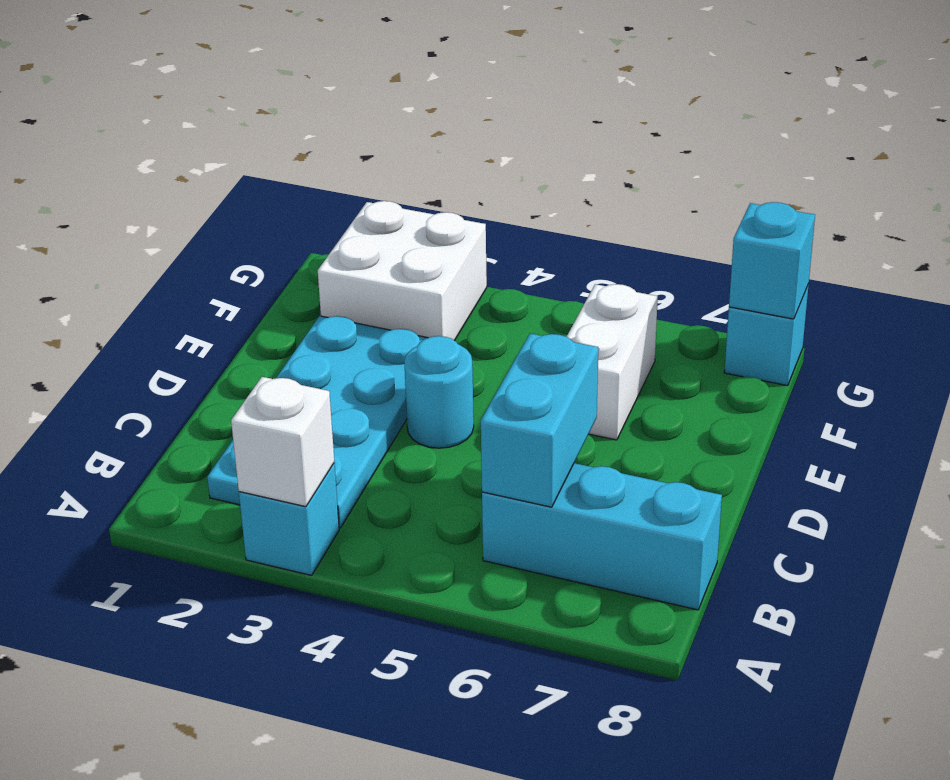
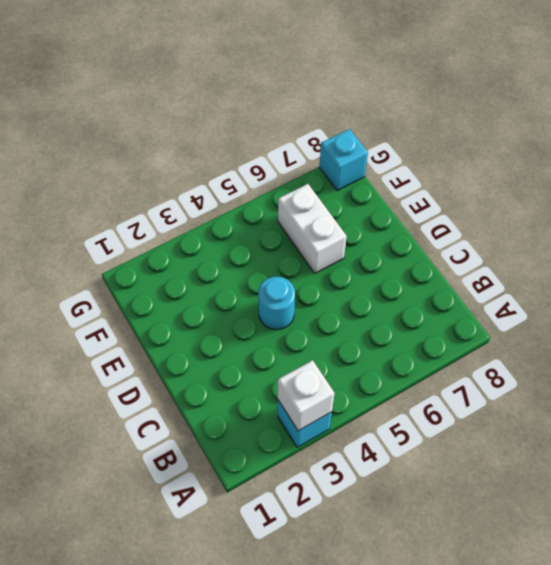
none -> cyan plate B2:E3 level 1
none -> cyan brick B6:B8 level 1

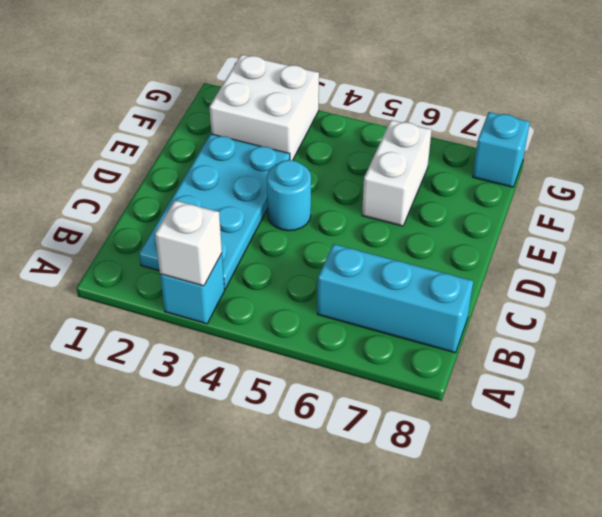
none -> cyan brick B6:C6 level 2
none -> cyan brick G8 level 2

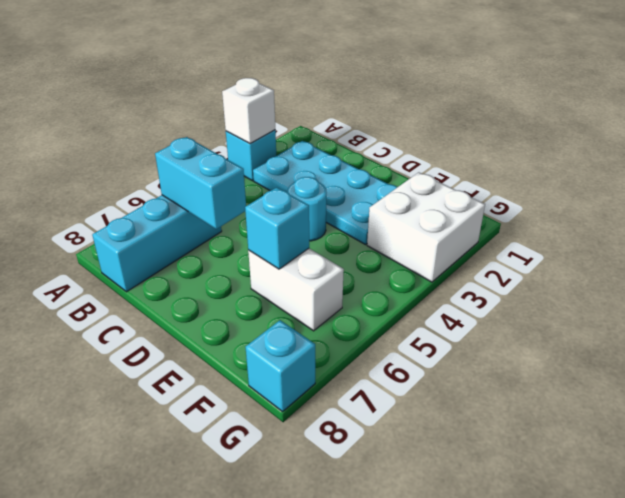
cyan brick E6 level 2 -> cyan brick G8 level 2

